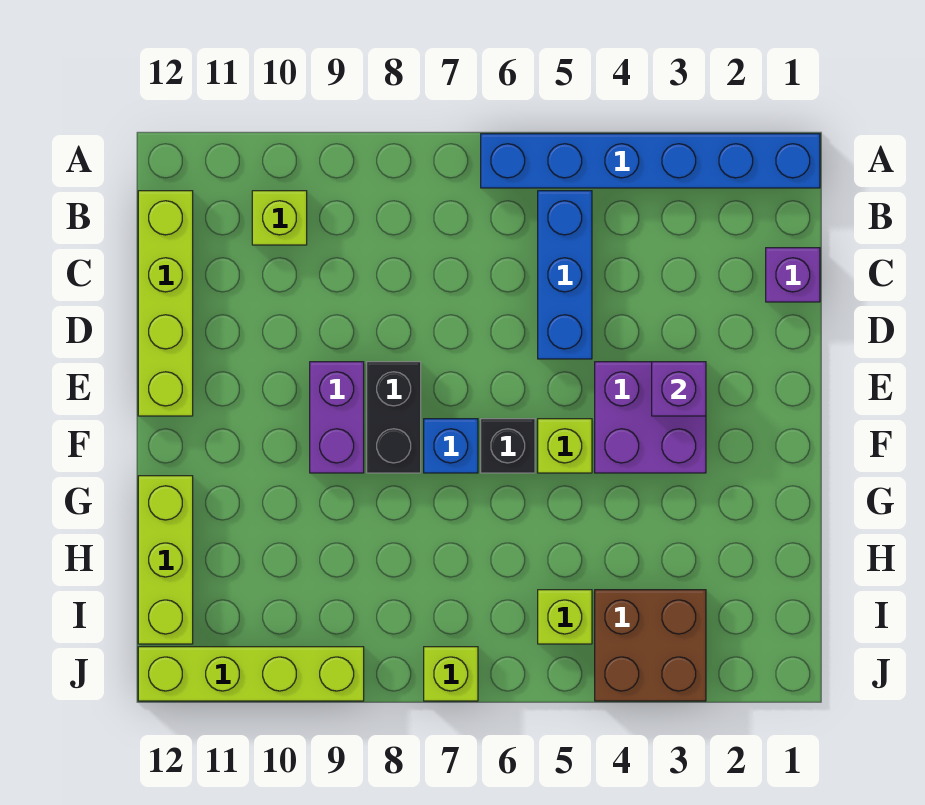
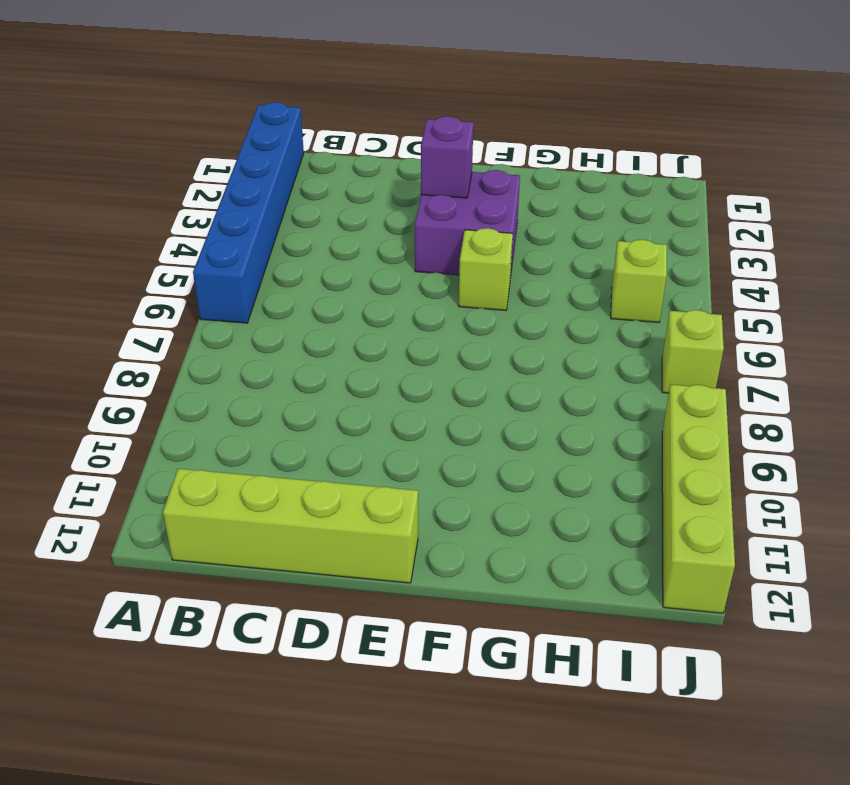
none -> blue brick B5:D5 level 1
none -> lime brick B10 level 1
none -> purple brick C1 level 1

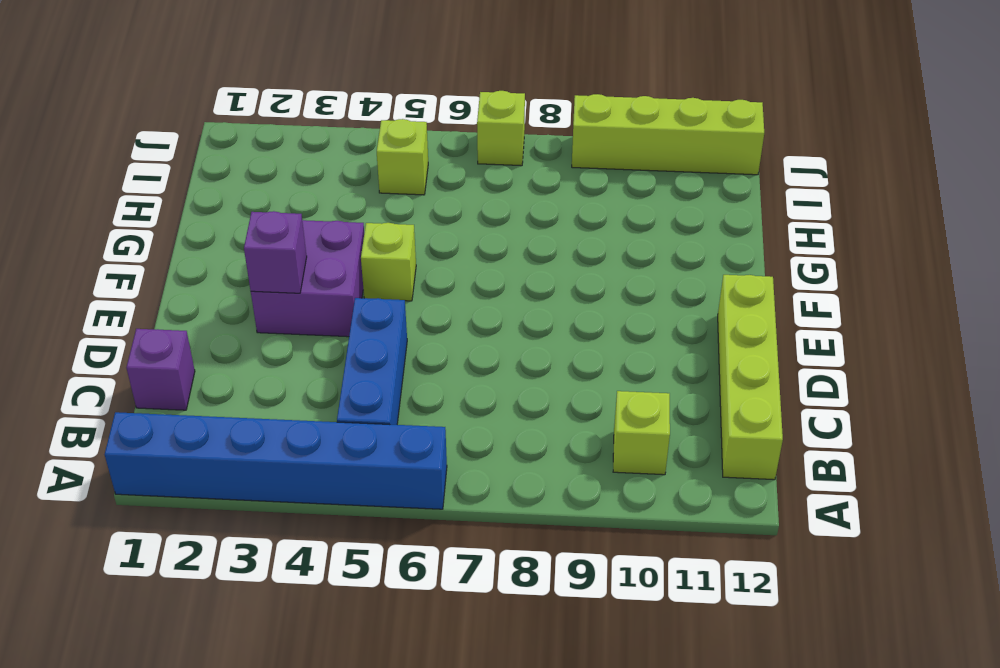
none -> black brick E8:F8 level 1
none -> purple brick E9:F9 level 1
none -> black brick F6 level 1

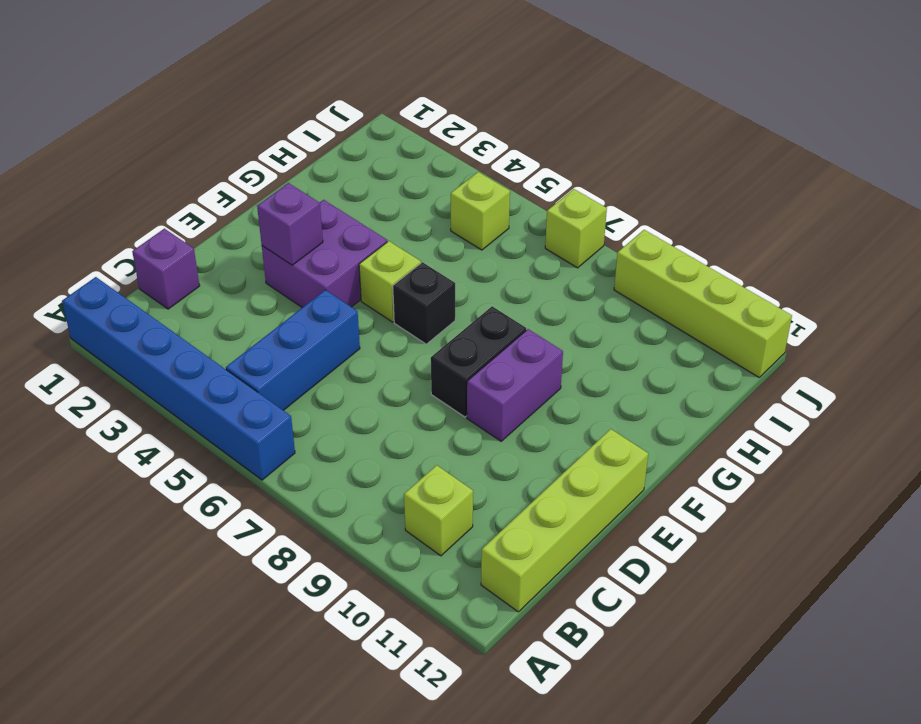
none -> blue brick F7 level 1
none -> lime brick G12:I12 level 1
none -> brown brick I3:J4 level 1

